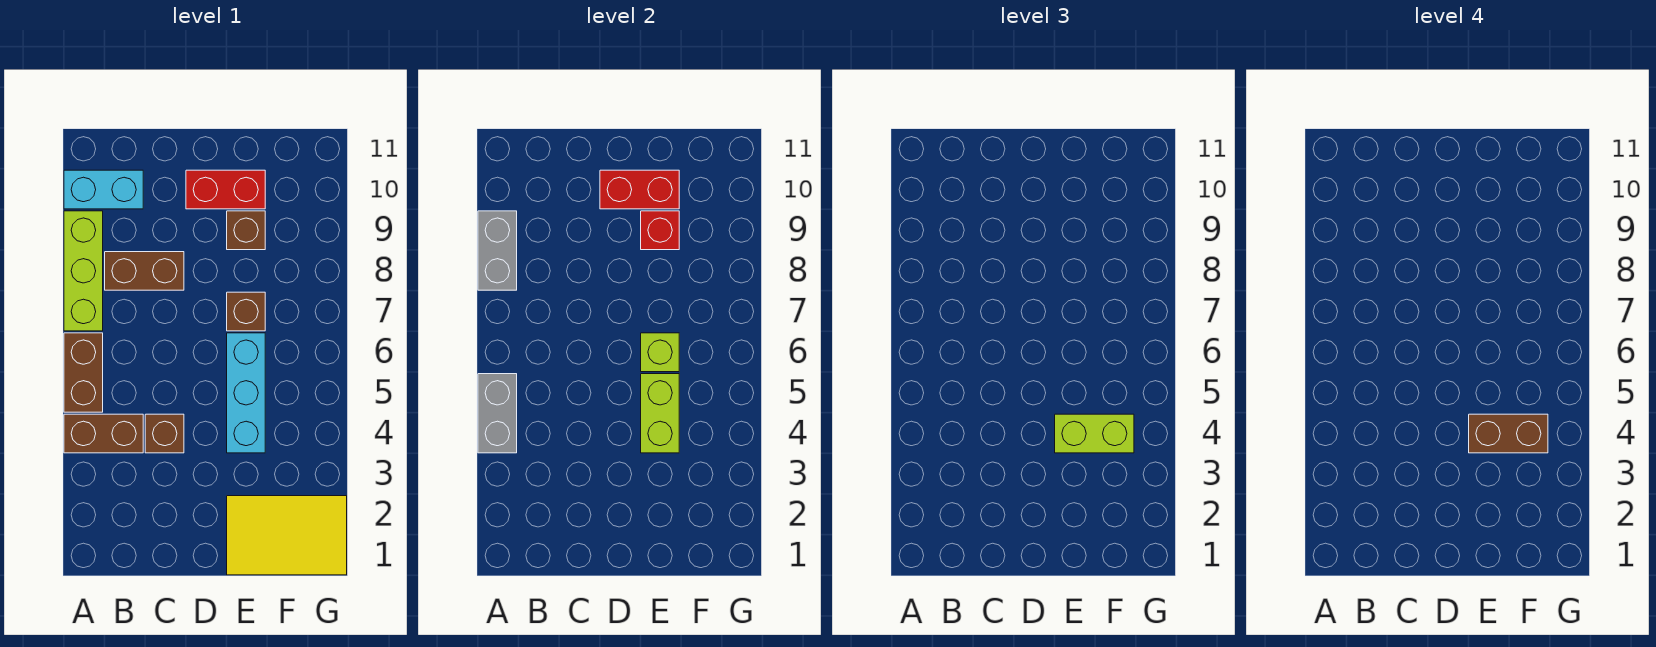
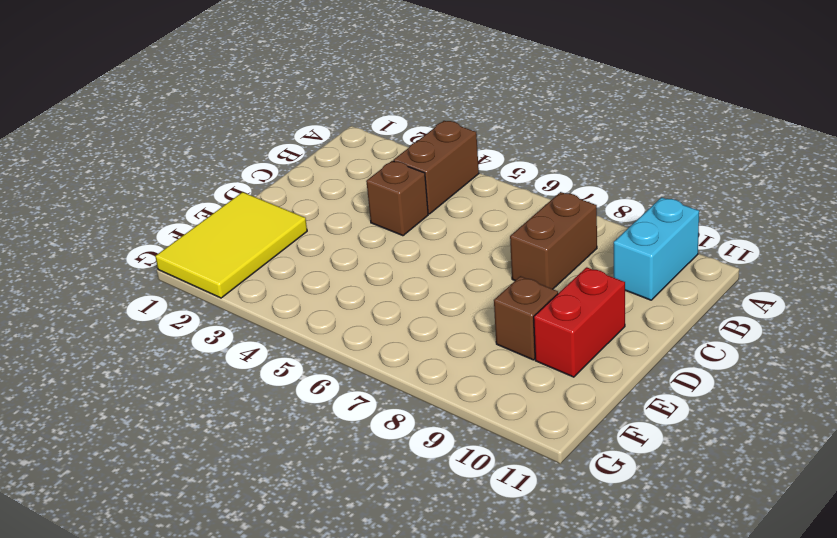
none -> brown brick A5:A6 level 1
none -> lime brick A7:A9 level 1
none -> cyan brick E4:E6 level 1

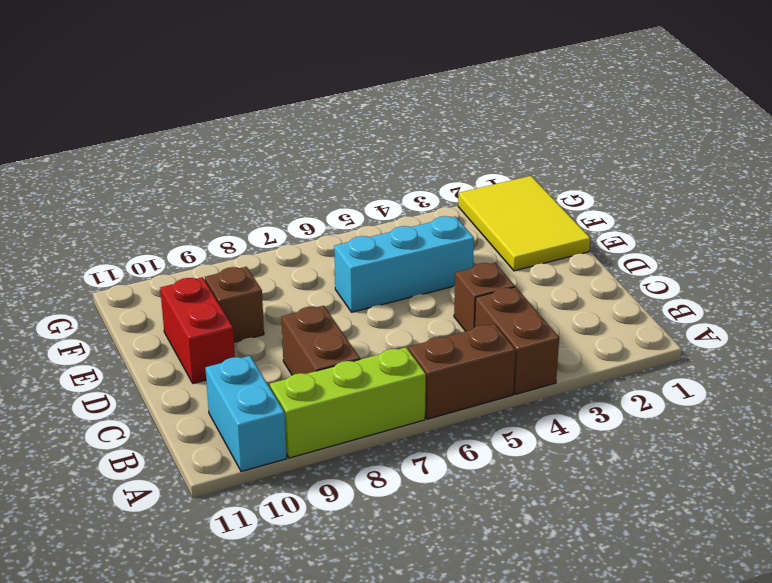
none -> brown brick E7 level 1
none -> grey brick A4:A5 level 2
none -> grey brick A8:A9 level 2

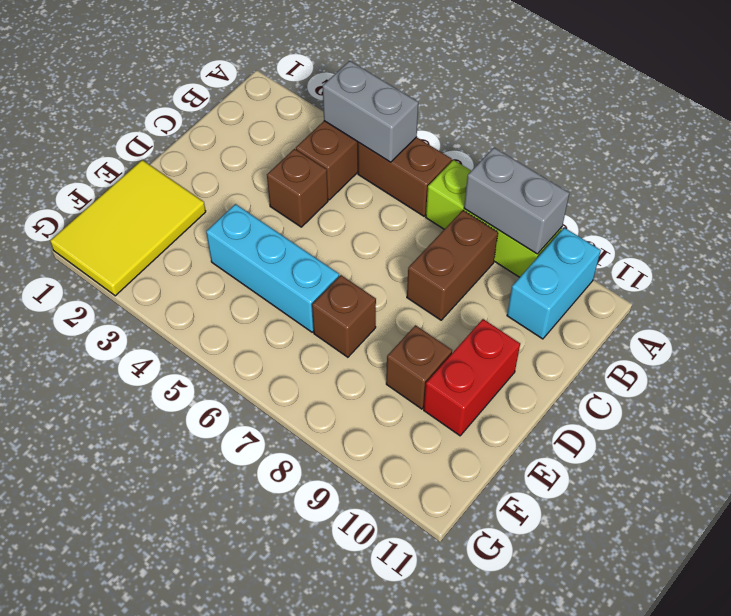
none -> red brick D10:E10 level 2
none -> lime brick E4:E5 level 2
none -> lime brick E6 level 2

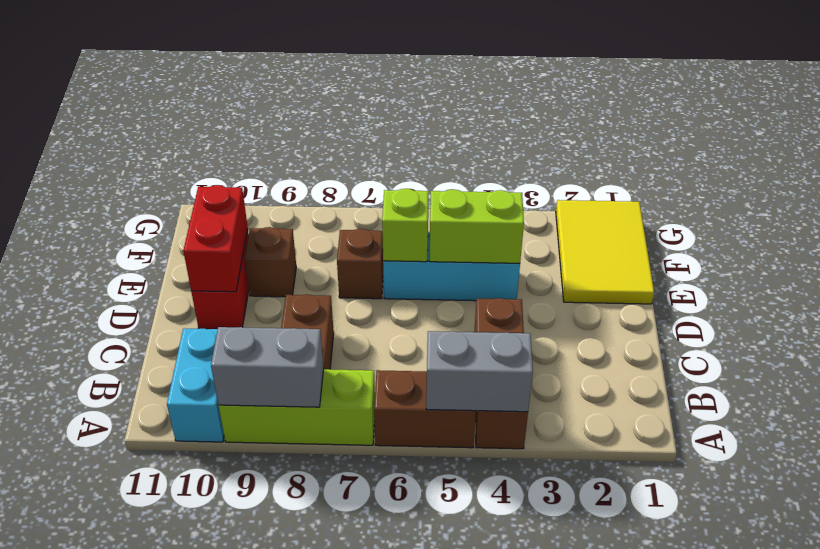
none -> red brick E9 level 2
none -> lime brick E4:F4 level 3
none -> brown brick E4:F4 level 4

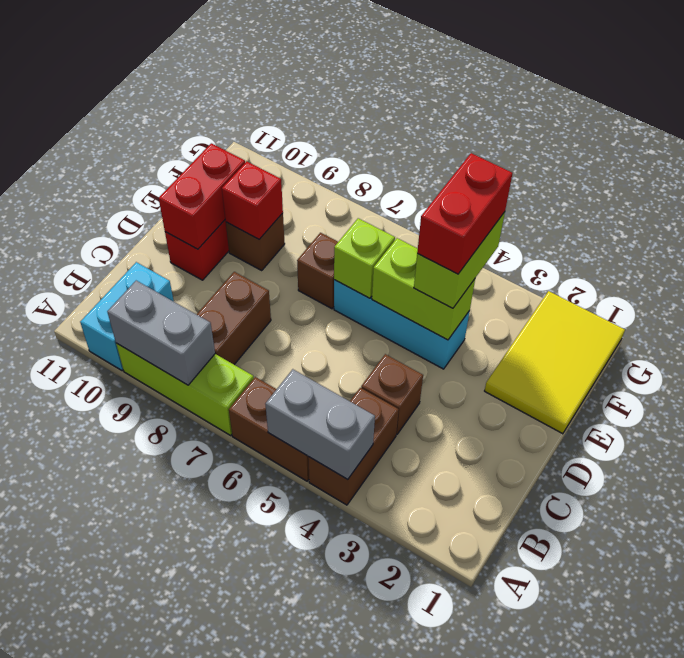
red brick E4:F4 level 4 -> brown brick E4:F4 level 4

